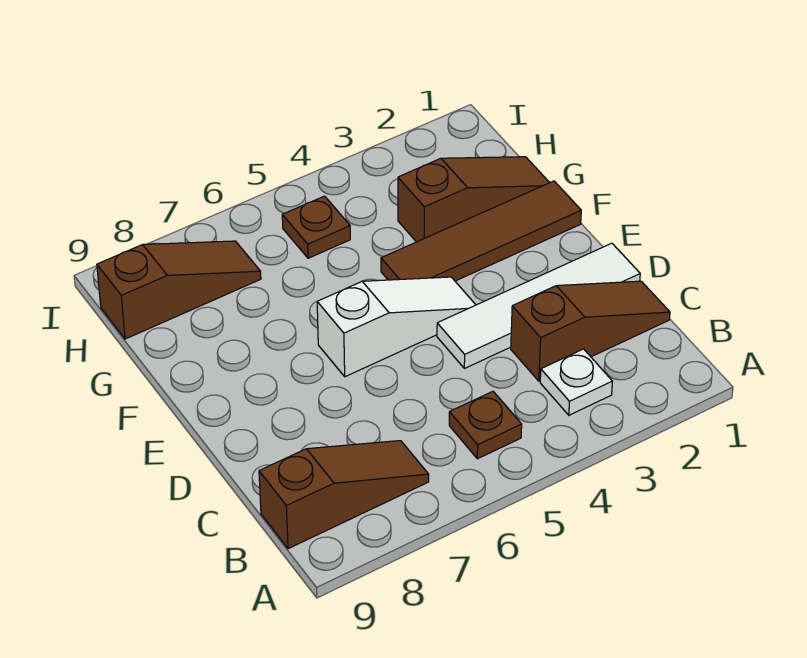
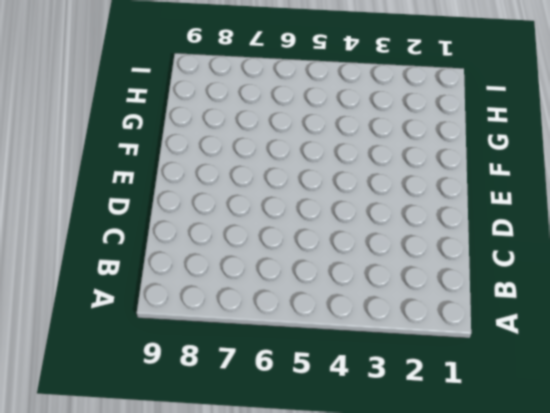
none -> white plate B3 level 1
none -> brown plate B5 level 1

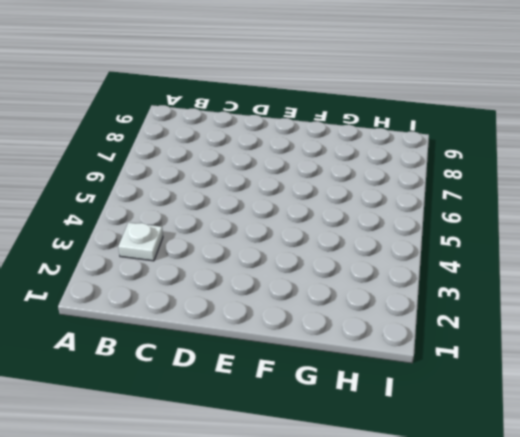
none -> brown plate B5 level 1
none -> brown slope B7:B9 level 1 top 9

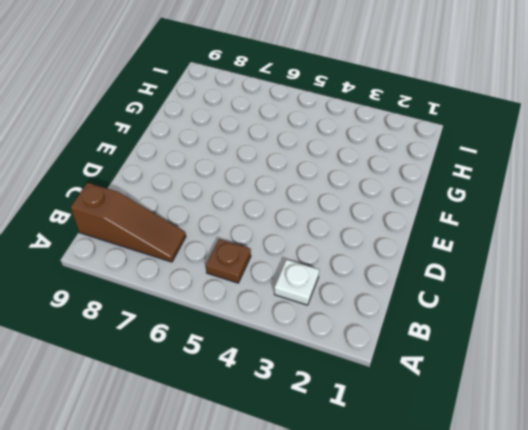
none -> brown slope C1:C3 level 1 top 3
none -> white tile D1:D4 level 1

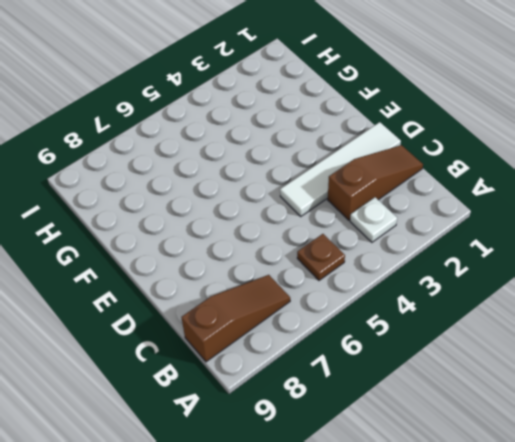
none -> white slope E4:E6 level 1 top 6
none -> brown tile F1:F4 level 1

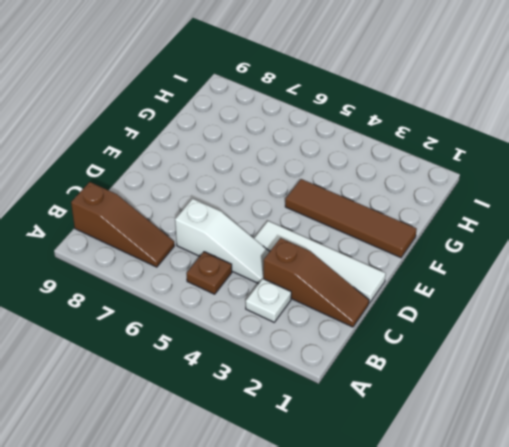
white slope C4:C6 level 1 top 6 -> white slope E4:E6 level 1 top 6
none -> brown slope G1:G3 level 1 top 3
none -> brown plate H5 level 1

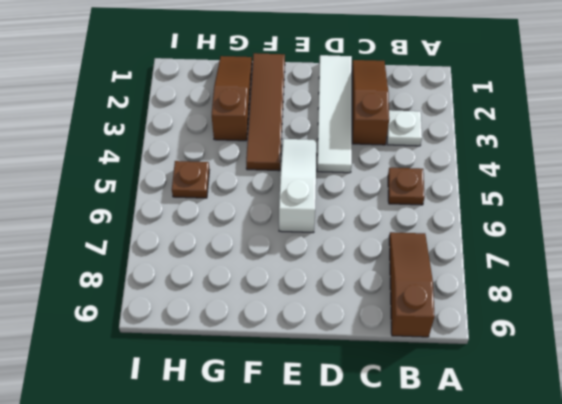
none -> brown slope H7:H9 level 1 top 9

